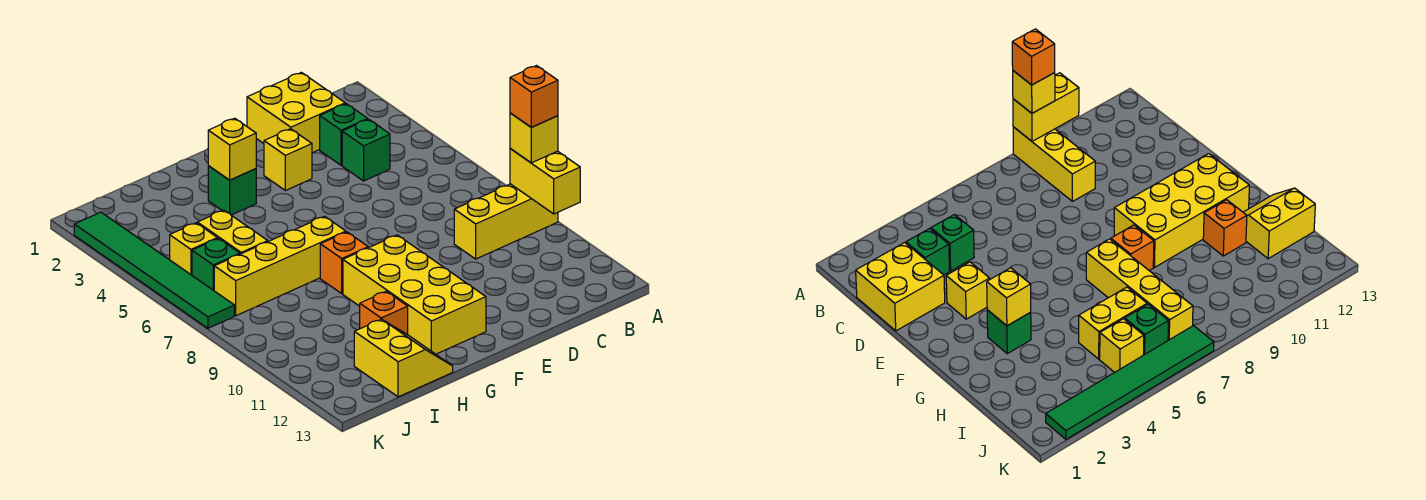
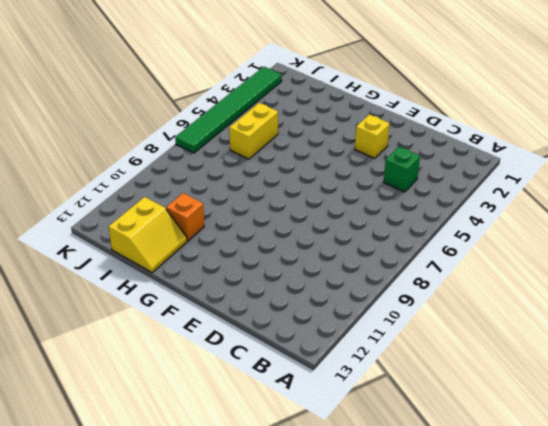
none -> yellow brick A9:C9 level 1
none -> yellow brick C1:D2 level 1
none -> green brick C3 level 1

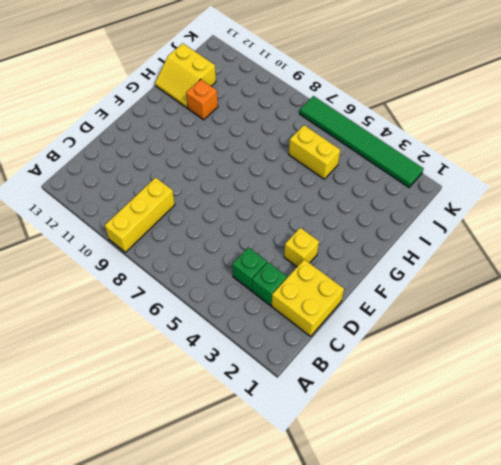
none -> yellow brick F9:G12 level 1
none -> green brick G3 level 1
none -> yellow brick G7:J7 level 1

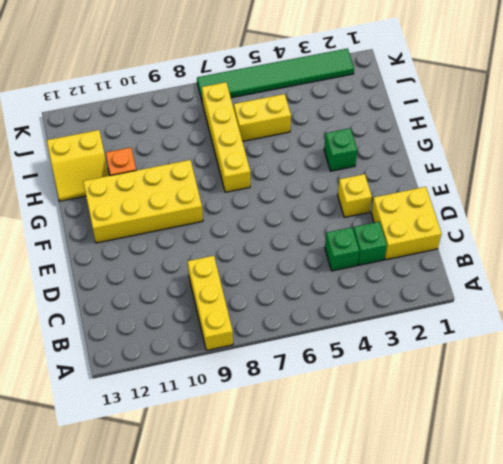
none -> orange brick G8 level 1
none -> yellow brick J5 level 1
none -> green brick J6 level 1

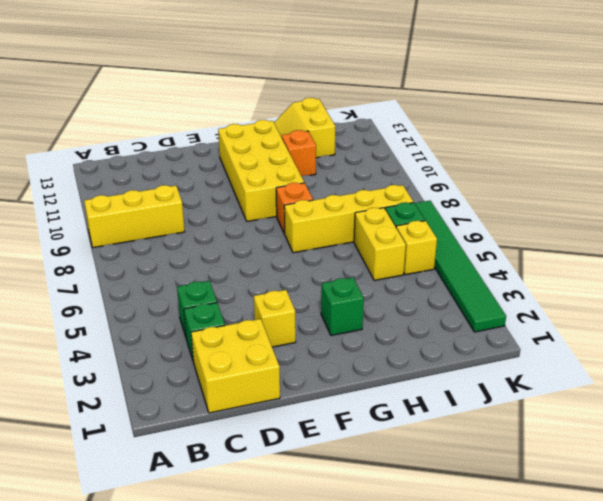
none -> yellow brick A9:A10 level 2
none -> yellow brick G3 level 2
none -> yellow brick A9 level 3

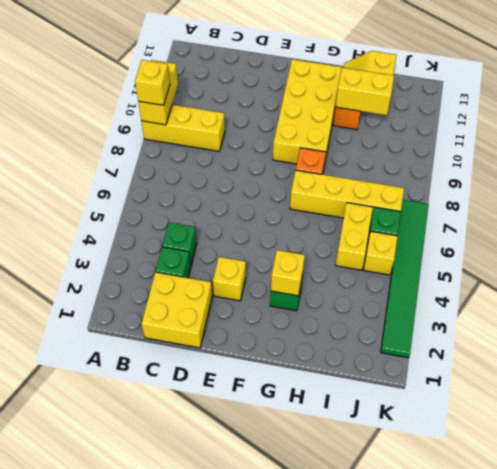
yellow brick H11:I11 level 2 -> none
none -> orange brick A9 level 4

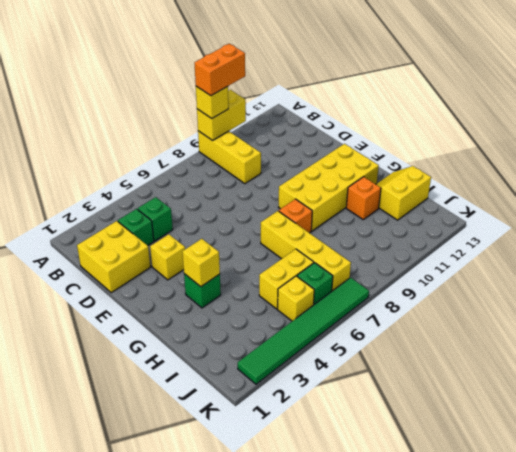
orange brick A9:A10 level 4 -> orange brick A9 level 4

